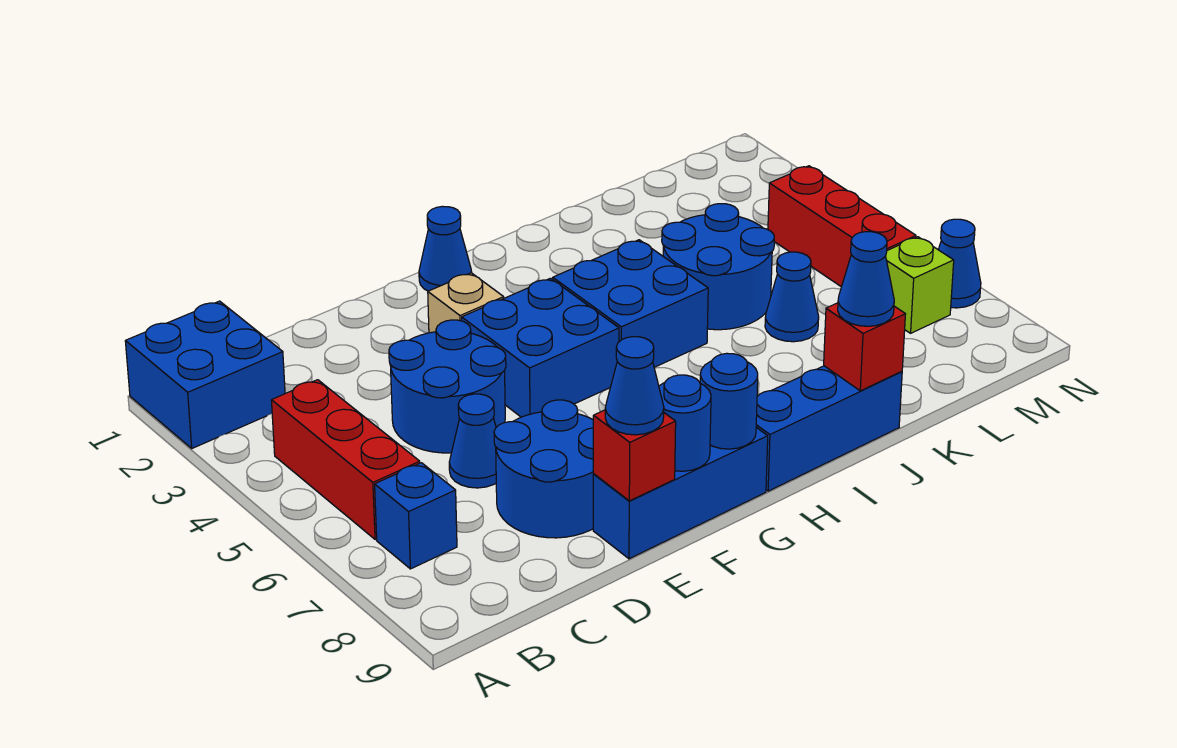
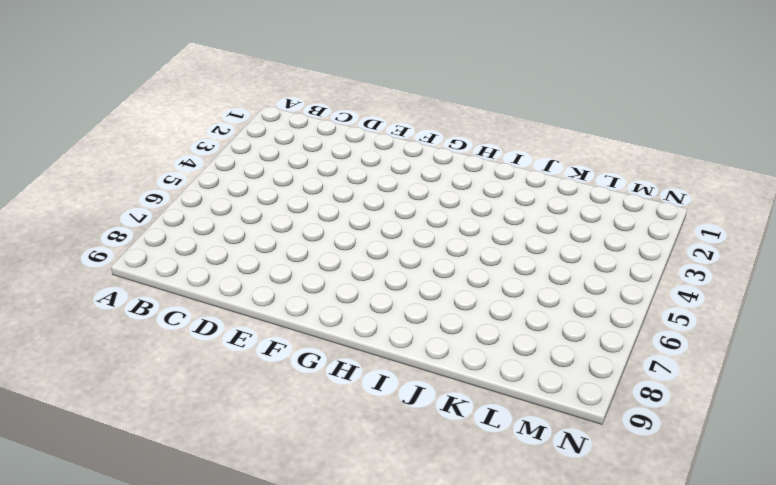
none -> blue brick A1:B2 level 1
none -> red brick B4:B6 level 1
none -> blue brick B7 level 1

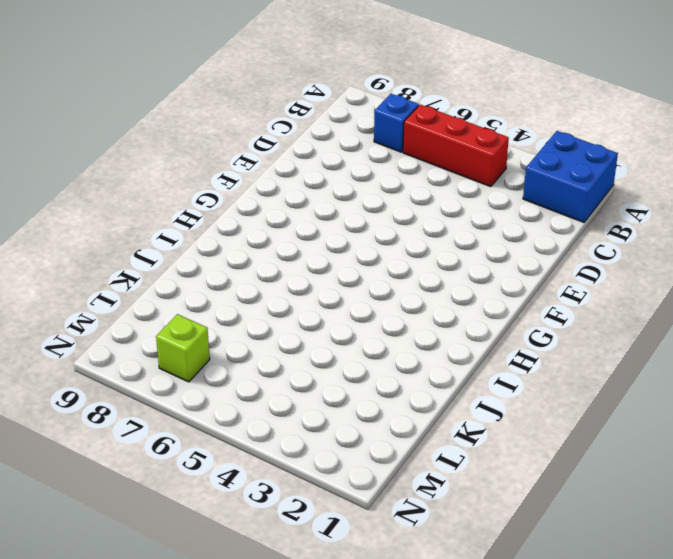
none -> blue round brick D4:E5 level 1
none -> blue cone D6 level 1
none -> blue round brick D7:E8 level 1

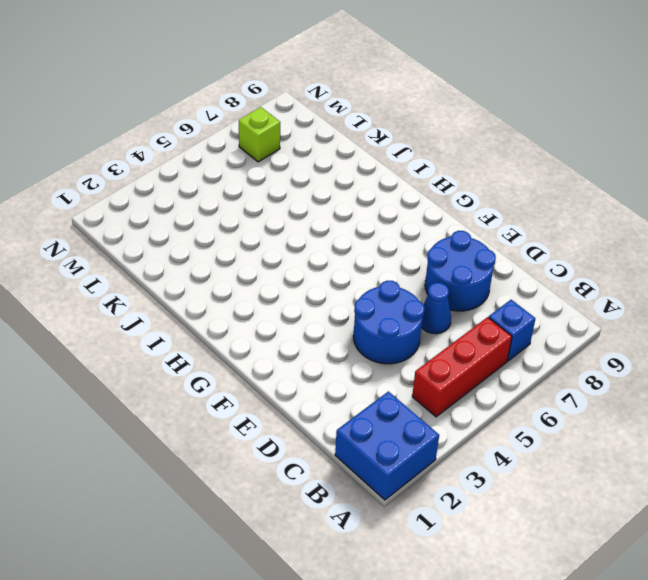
none -> blue brick E9:G9 level 1
none -> tan brick F3 level 1
none -> blue brick F4:G5 level 1

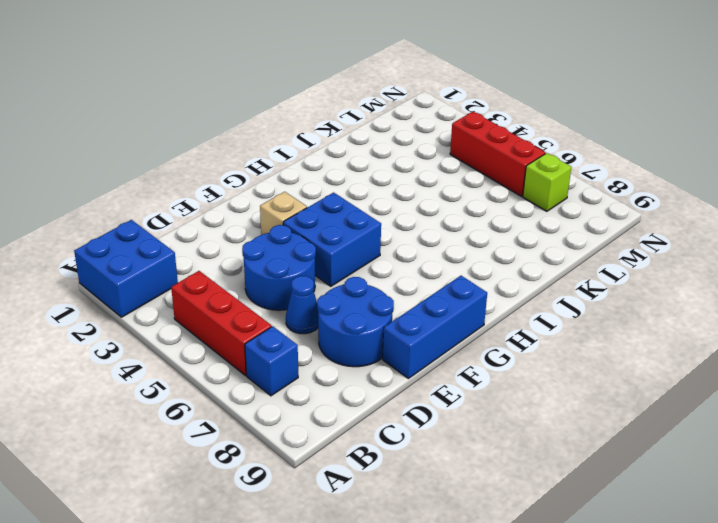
none -> blue cone G1 level 1
none -> blue brick H4:I5 level 1
none -> blue brick H9:J9 level 1

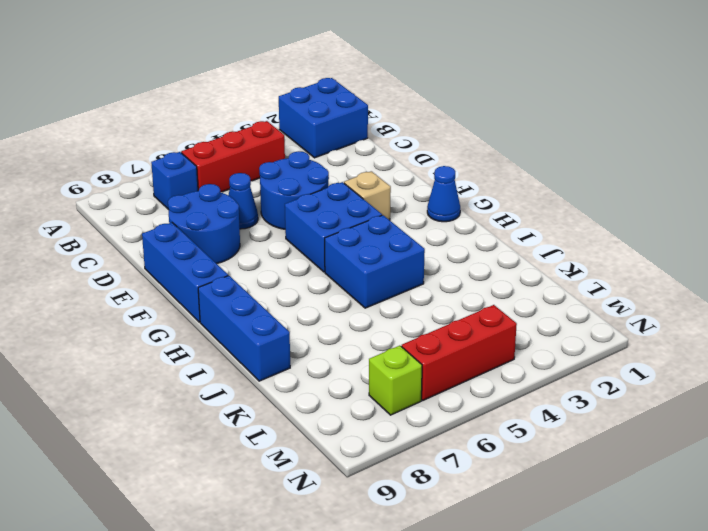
none -> blue round brick J4:K5 level 1
none -> blue cone K6 level 1
none -> blue cone N7 level 1

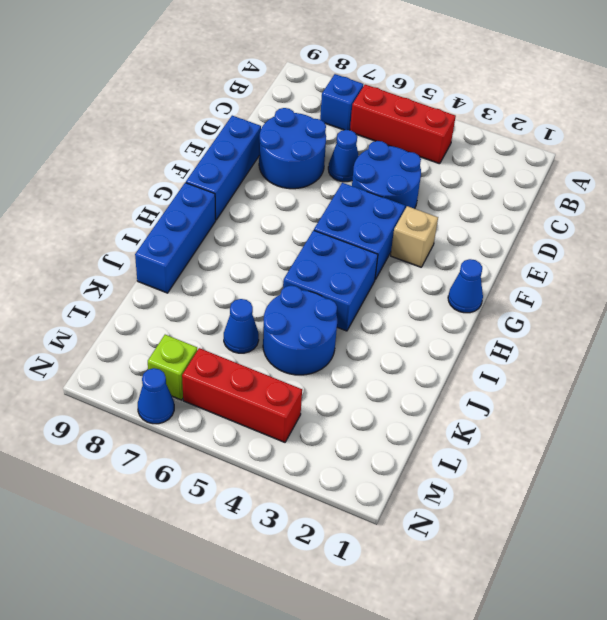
none -> blue brick A1:B2 level 1
none -> red brick E9 level 2
none -> blue round brick F9 level 2

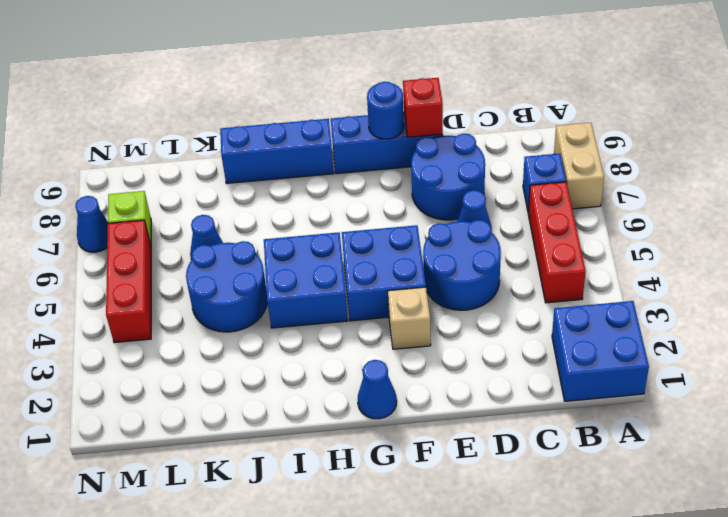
tan brick A7:A8 level 1 -> none
none -> blue round brick G9 level 2
none -> red brick J9 level 2
none -> blue cone E9 level 3

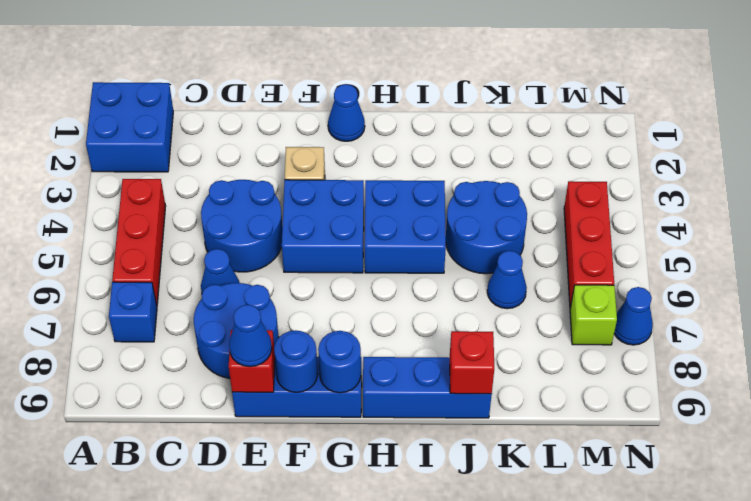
none -> blue cone J9 level 3

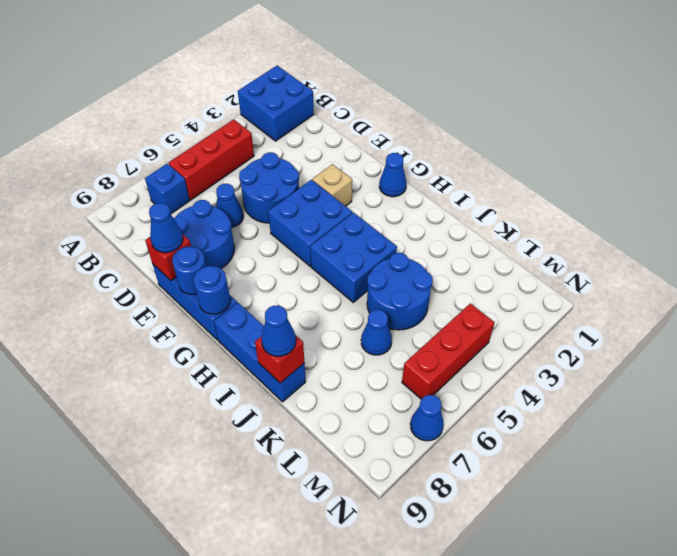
none -> lime brick M7 level 1

